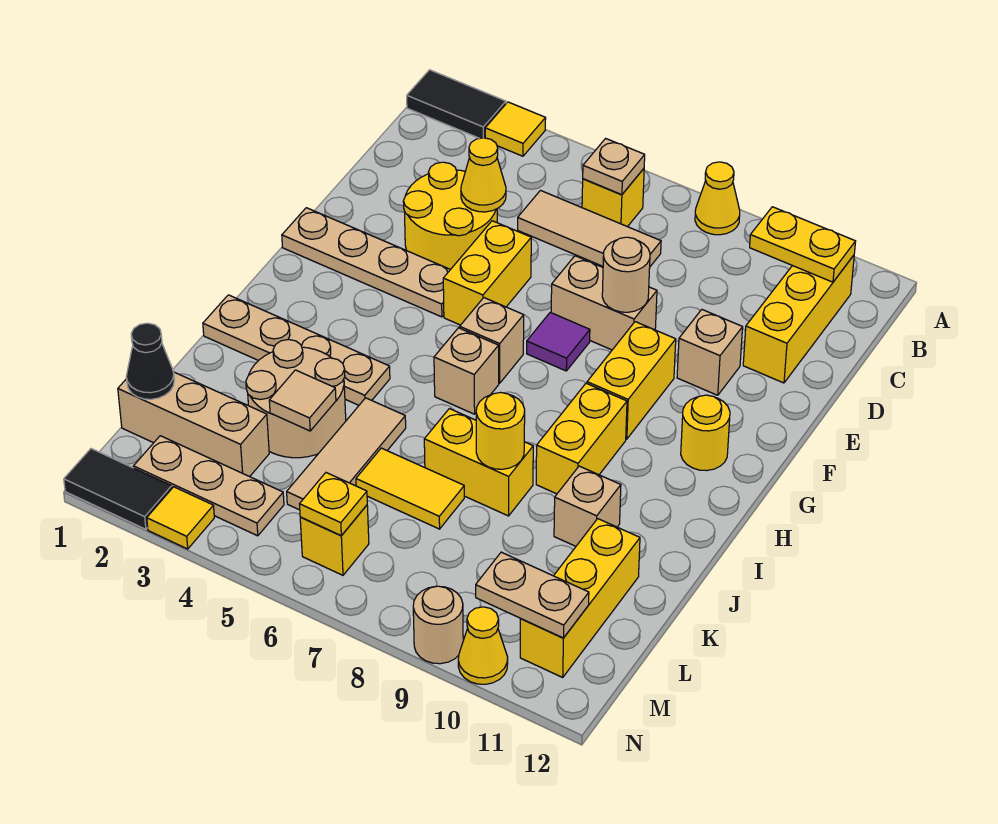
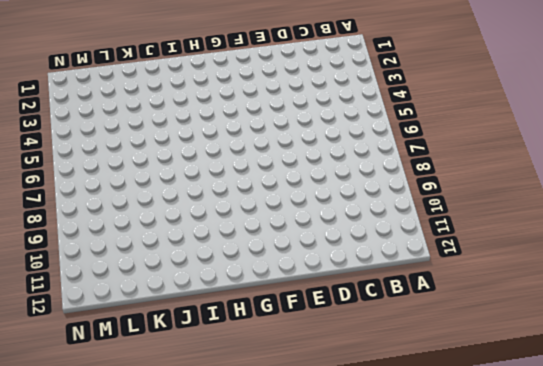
none -> black tile A1:A2 level 1
none -> yellow tile A3 level 1
none -> yellow cone A8 level 1
none -> yellow brick B6 level 1

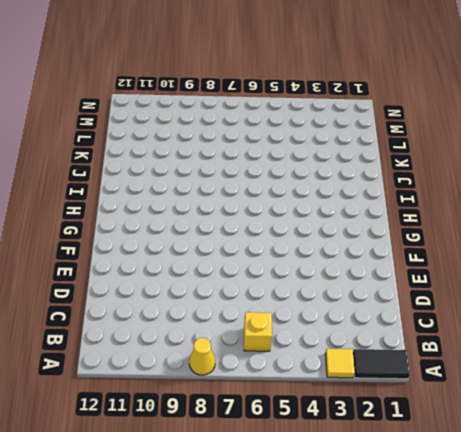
none -> yellow brick B11:D11 level 1
none -> tan tile C5:C7 level 1
none -> yellow round brick D3:E4 level 1
none -> yellow brick E5:F5 level 1

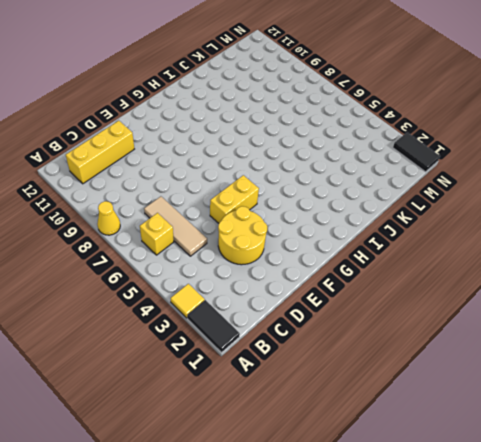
none -> tan brick E7:E8 level 1
none -> tan brick E10 level 1
none -> tan plate F1:F4 level 1
none -> purple tile F7 level 1

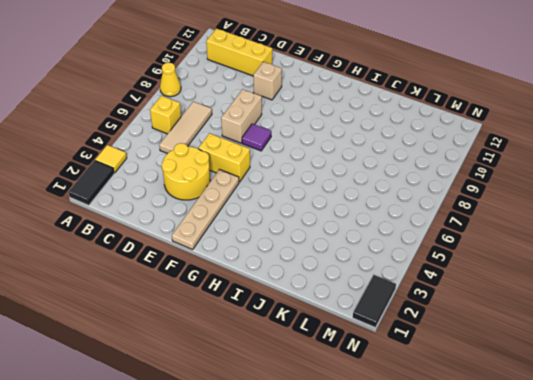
none -> yellow brick F9:G9 level 1
none -> tan brick G6 level 1
none -> yellow round brick G11 level 1
none -> tan brick H6 level 1

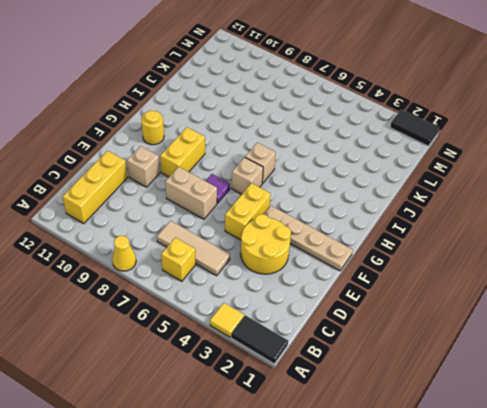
none -> yellow brick H9:I9 level 1
none -> tan plate I1:I4 level 1
none -> tan round brick J3:K4 level 1
none -> tan tile J5:L5 level 1

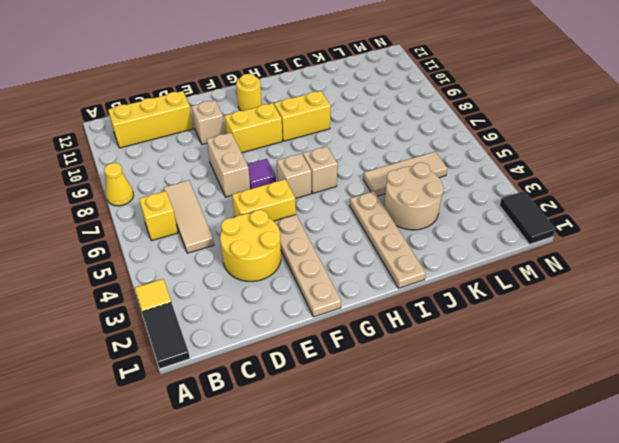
none -> yellow brick J7:J8 level 1
none -> tan brick J10 level 1
none -> yellow tile K6:K7 level 1
none -> yellow brick K11:M11 level 1

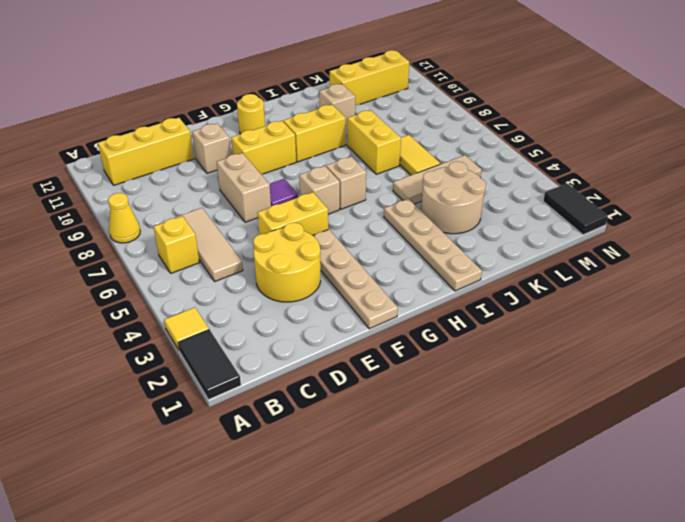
none -> tan brick L1:L3 level 1
none -> tan plate M2:M4 level 1
none -> yellow brick M6 level 1
none -> yellow tile N3 level 1

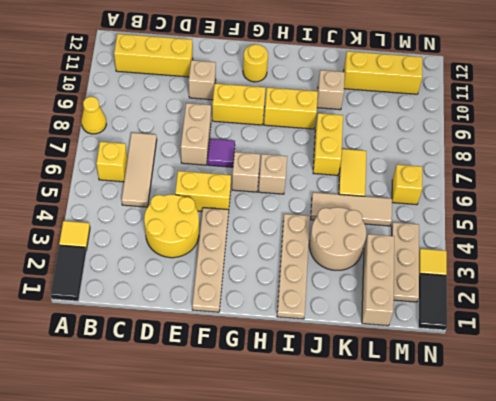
none -> tan round brick N9 level 1
none -> yellow cone N10 level 1
none -> tan plate B6 level 2
none -> yellow plate B10:B11 level 2

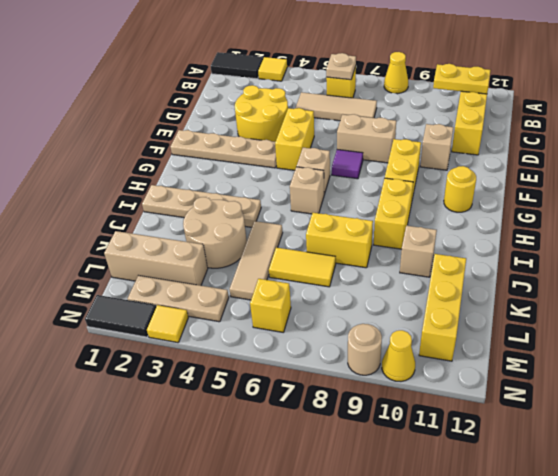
none -> yellow cone D4 level 2
none -> tan round brick E8 level 2
none -> yellow round brick J8 level 2
none -> tan tile K4 level 2

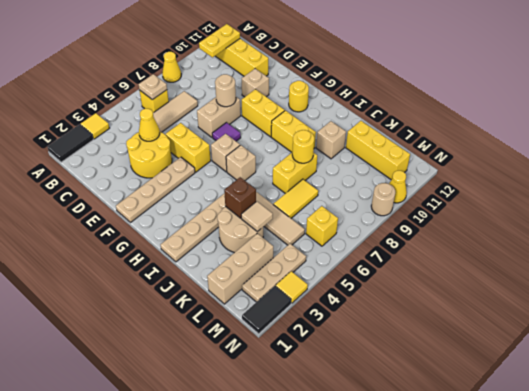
brown brick J4 level 2 -> none
none -> black cone L1 level 2
none -> yellow plate M6 level 2
none -> tan plate M10:M11 level 2

